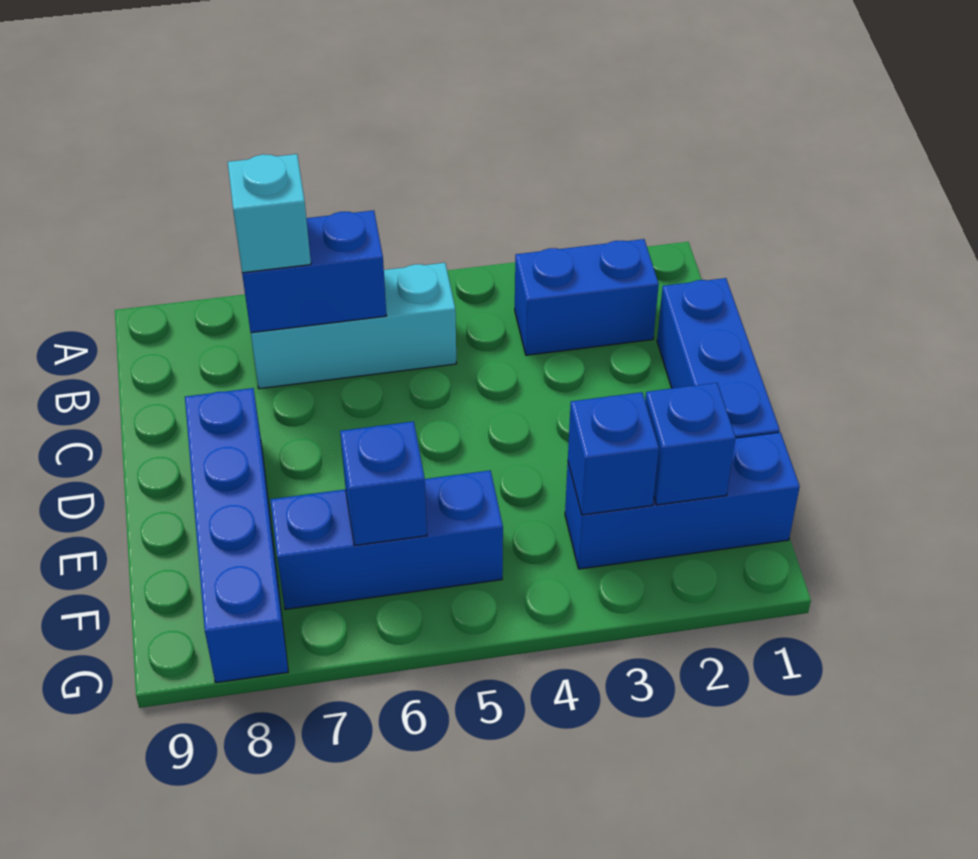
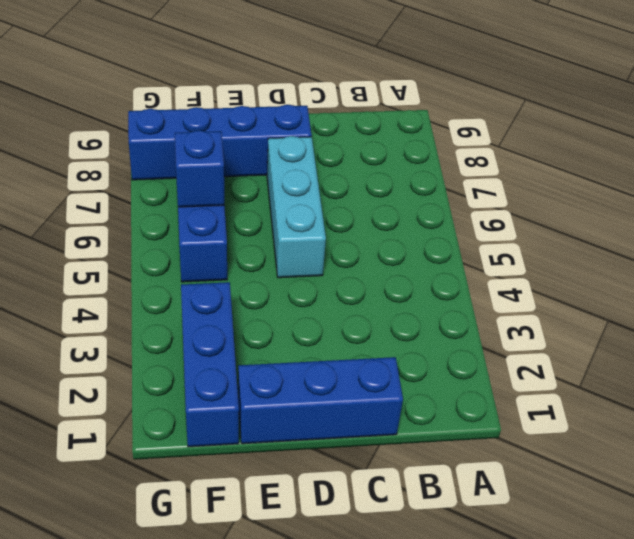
cyan brick D5:D7 level 1 -> cyan brick B5:B7 level 1
none -> blue brick B2:B3 level 1
none -> blue brick B6:B7 level 2

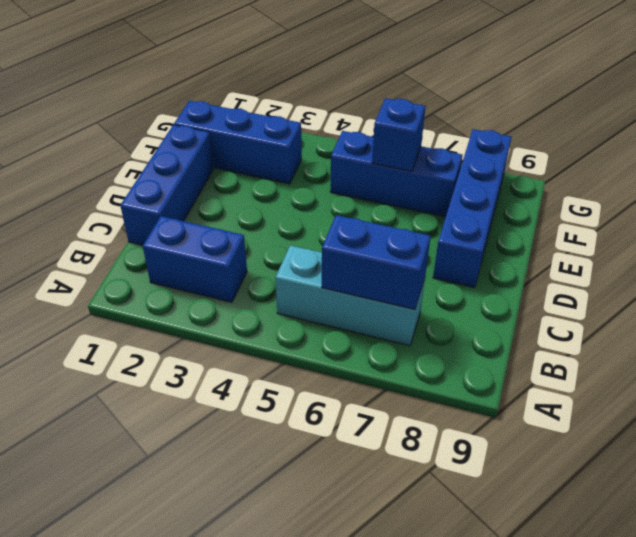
none -> blue brick F2 level 2
none -> blue brick F3 level 2

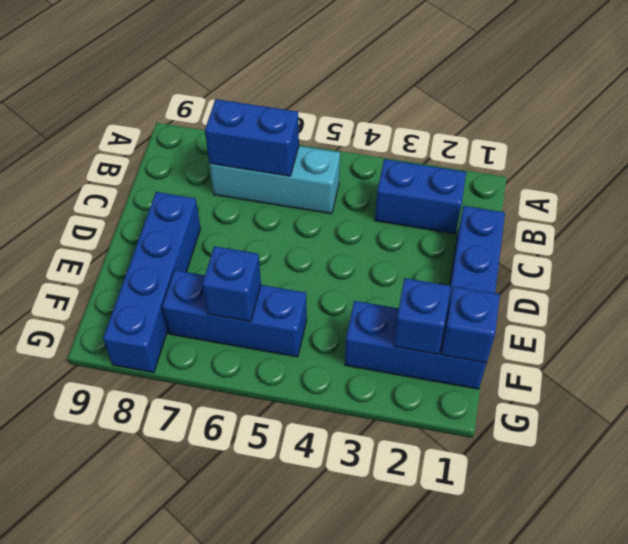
blue brick F1 level 2 -> blue brick F3 level 2
none -> cyan brick B7 level 3

